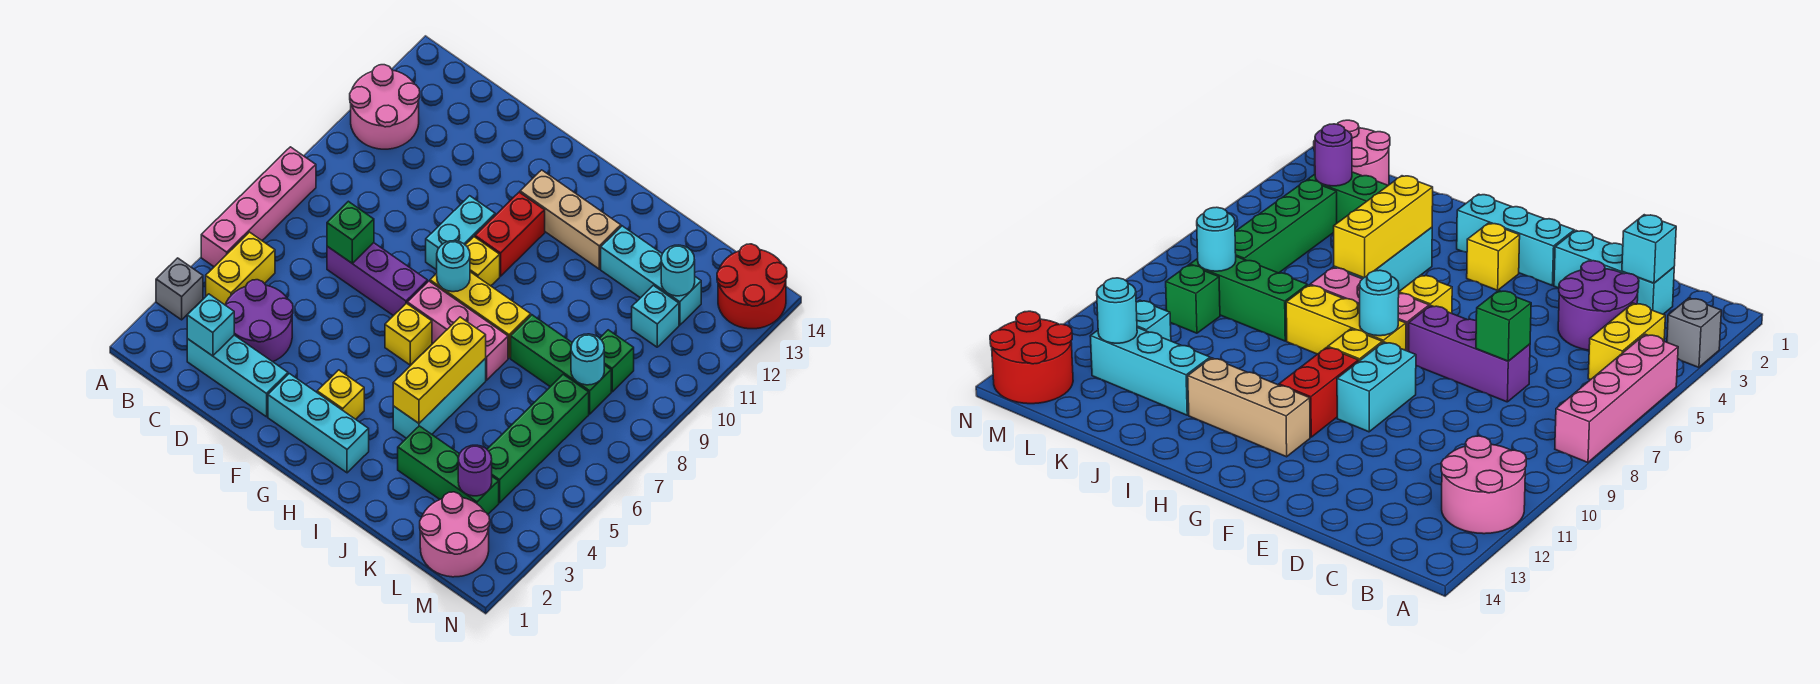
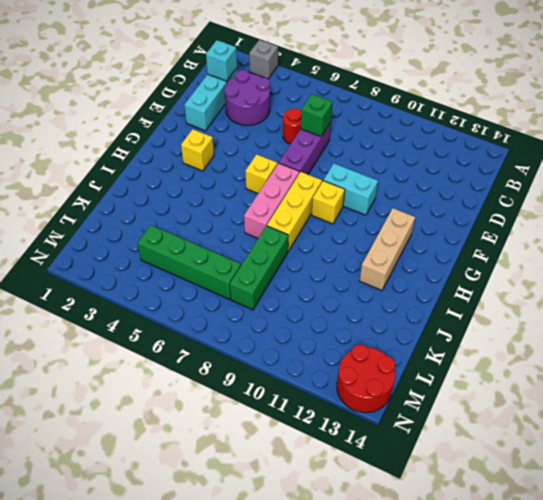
red round brick D6 level 1 -> none
none -> pink brick A5:A8 level 1
none -> pink round brick A11:B12 level 1
none -> yellow brick B4:B5 level 1
none -> cyan brick F2:H2 level 1

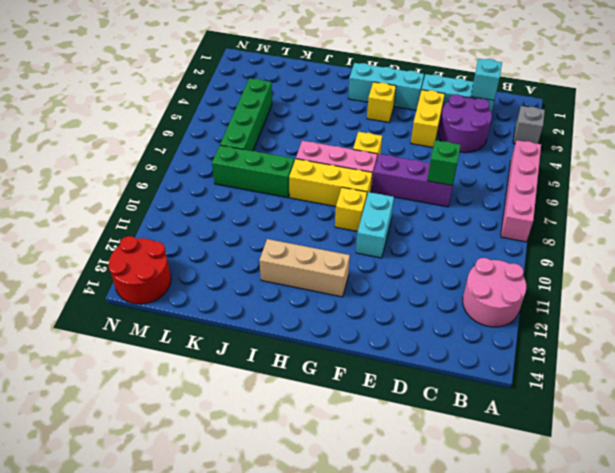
yellow brick E3:E4 level 1 -> yellow brick B4:B5 level 1
none -> red brick G10:G11 level 1
none -> cyan brick I4:I6 level 1
none -> green brick J3:L3 level 1
none -> cyan brick J12:L12 level 1

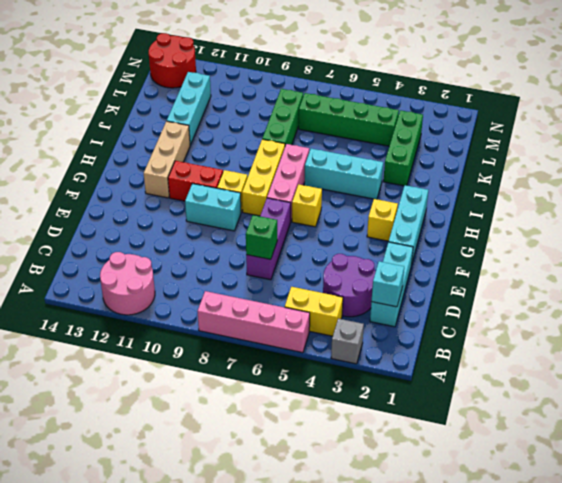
none -> pink round brick L1:M2 level 1
none -> green brick L9 level 1
none -> cyan brick L11 level 1
none -> cyan round brick G8 level 2

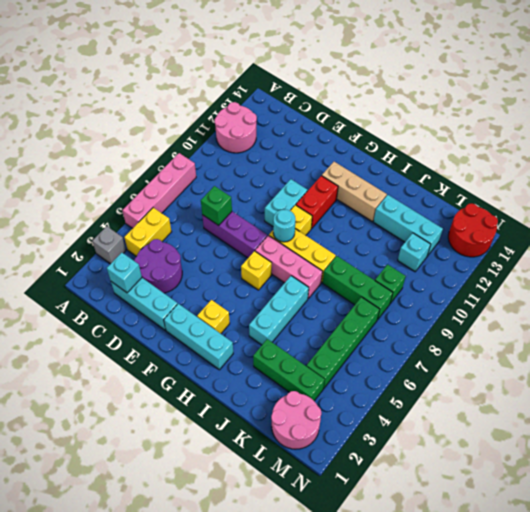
none -> yellow brick I4:I6 level 2
none -> purple round brick L3 level 2
none -> cyan round brick L8 level 2
none -> cyan round brick L12 level 2

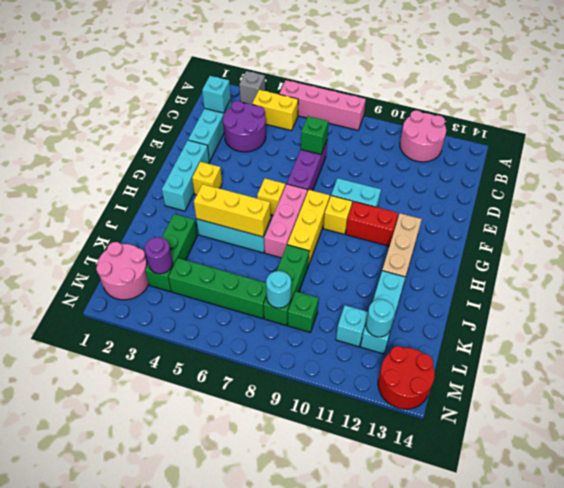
none -> cyan round brick G8 level 2

